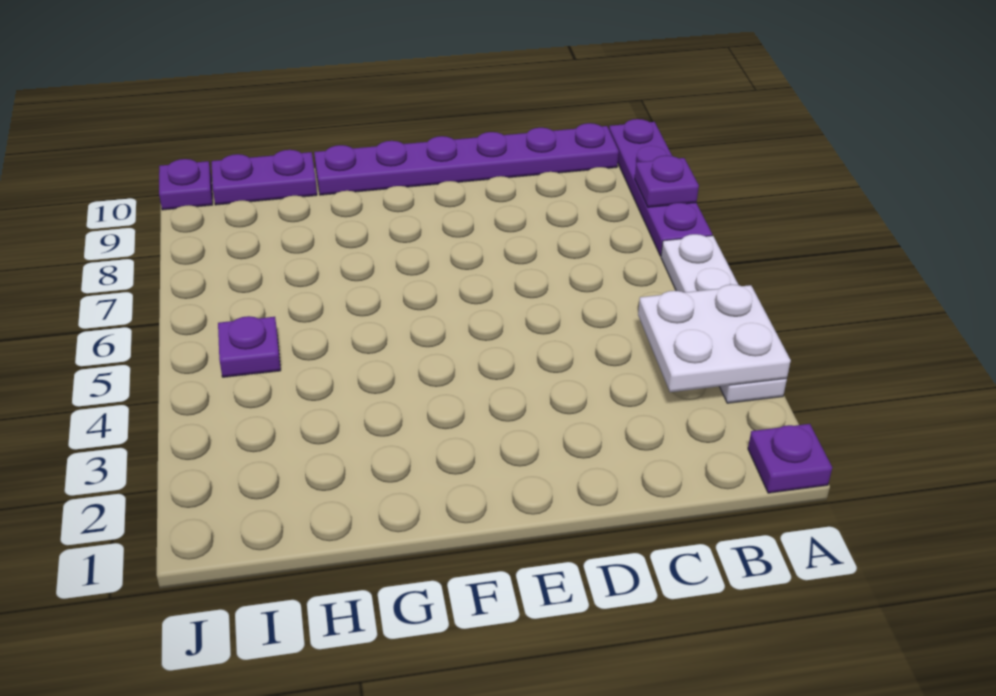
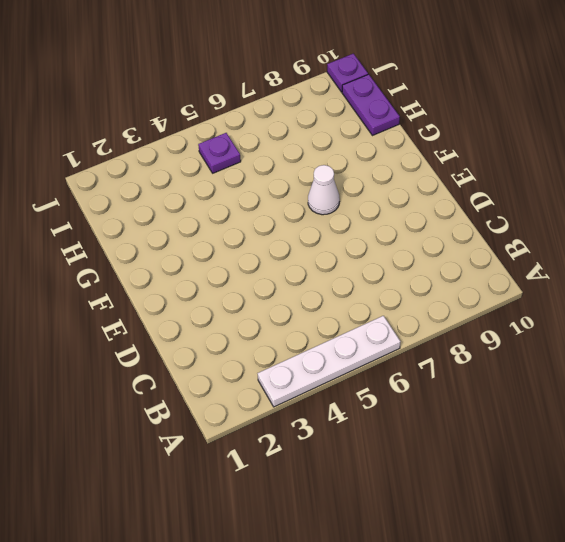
white cone F7 level 1 -> none
none -> purple plate A1 level 1
none -> purple plate A7:A10 level 1

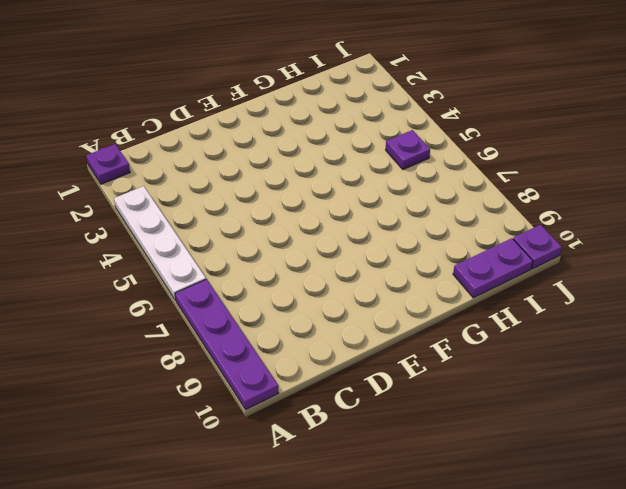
none -> purple plate B10:G10 level 1
none -> white plate A3:B4 level 2

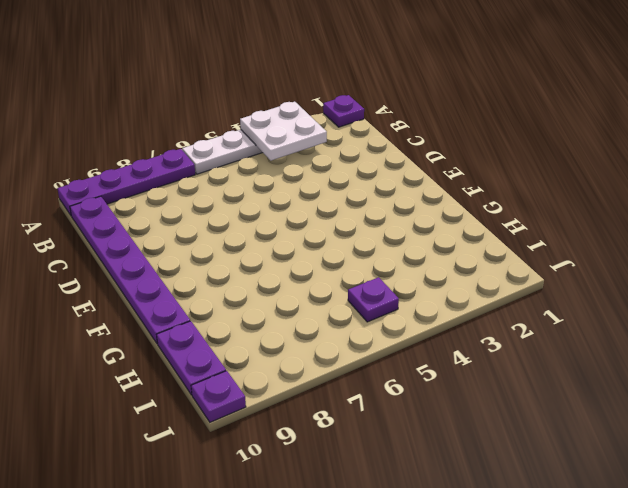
none -> purple plate A8 level 2

